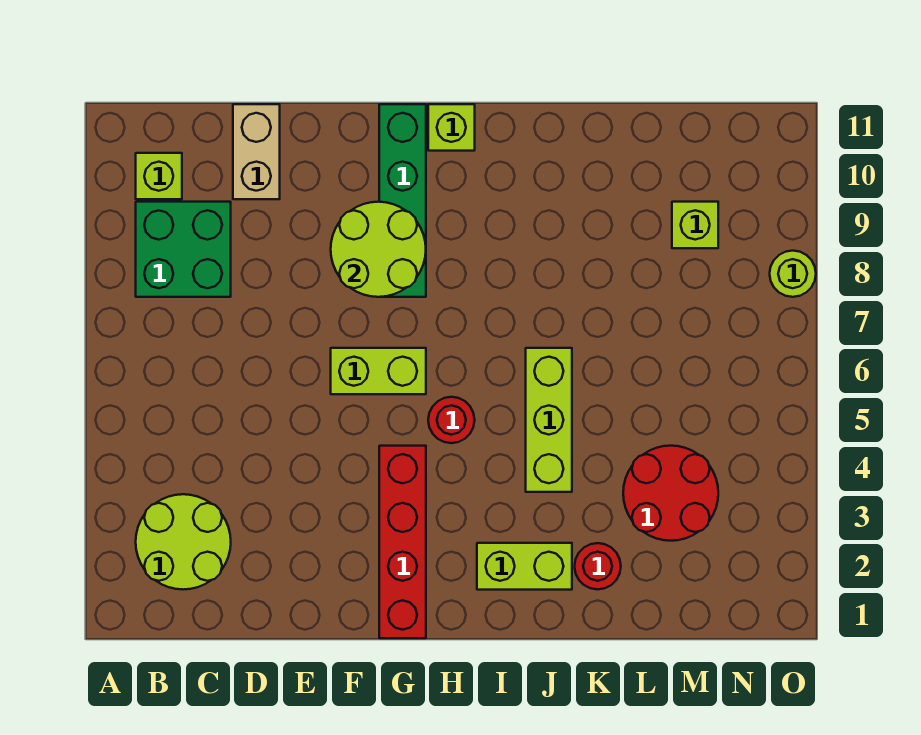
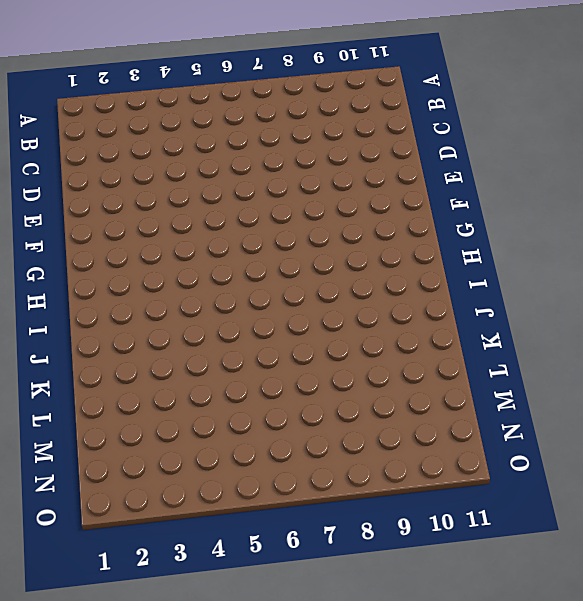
none -> lime round brick B2:C3 level 1
none -> green brick B8:C9 level 1
none -> lime brick B10 level 1

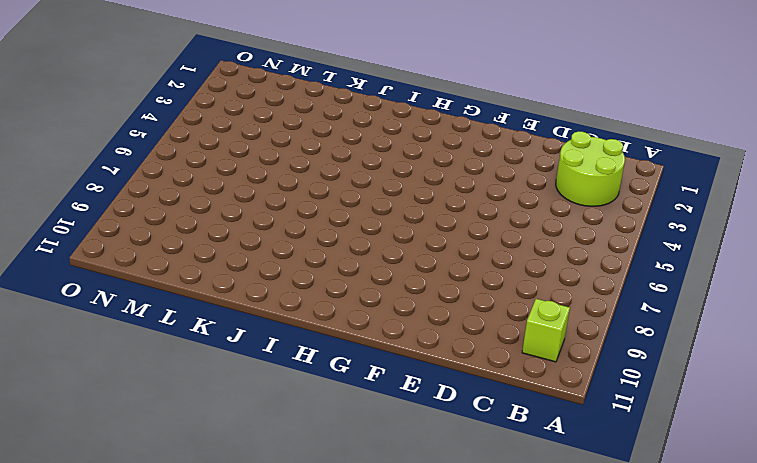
none -> green brick B8:C9 level 1
none -> tan brick D10:D11 level 1
none -> lime brick F6:G6 level 1

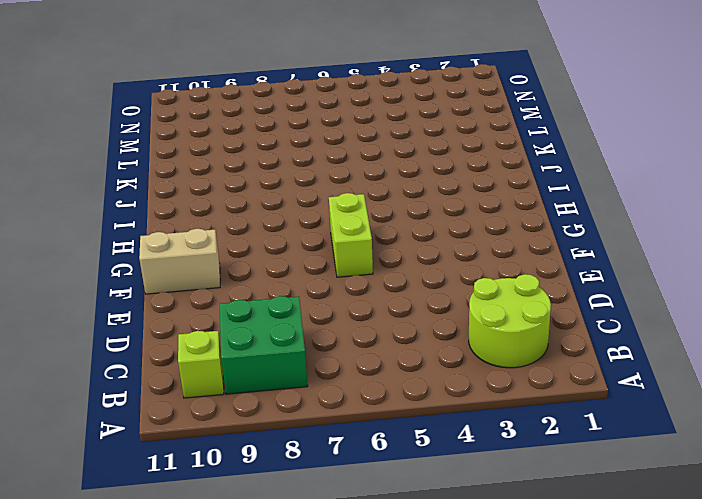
tan brick F10:F11 level 1 -> tan brick D10:D11 level 1
none -> red brick G1:G4 level 1
none -> green brick G8:G11 level 1
none -> red round brick H5 level 1

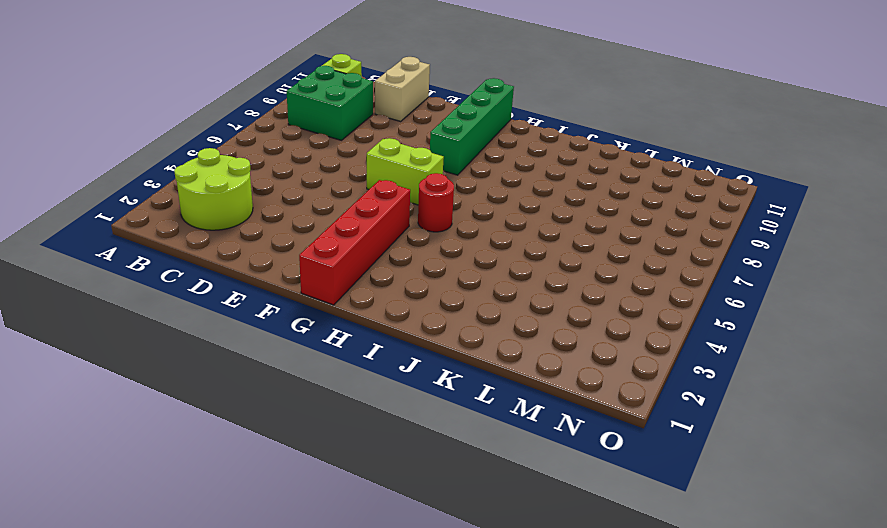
none -> lime brick H11 level 1
none -> lime brick I2:J2 level 1
none -> lime brick J4:J6 level 1

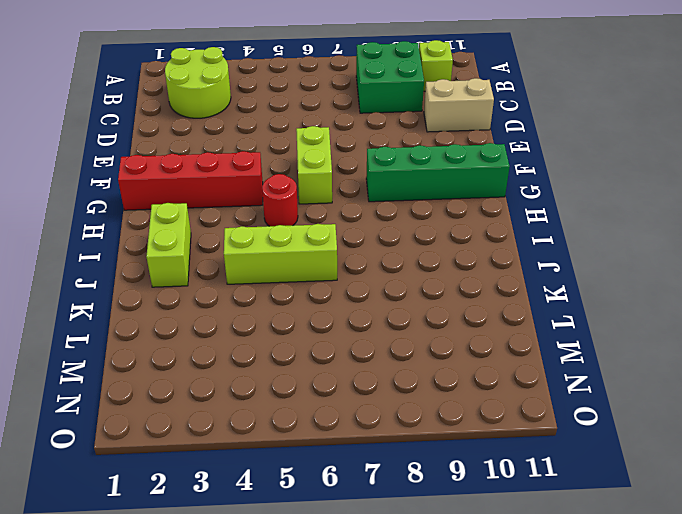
none -> lime brick H11 level 1
none -> red round brick K2 level 1
none -> red round brick L3:M4 level 1

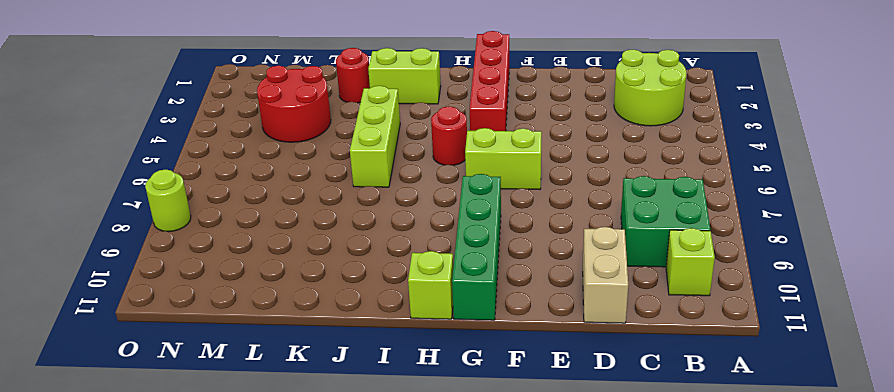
none -> lime brick M9 level 1
none -> lime round brick F8:G9 level 2

